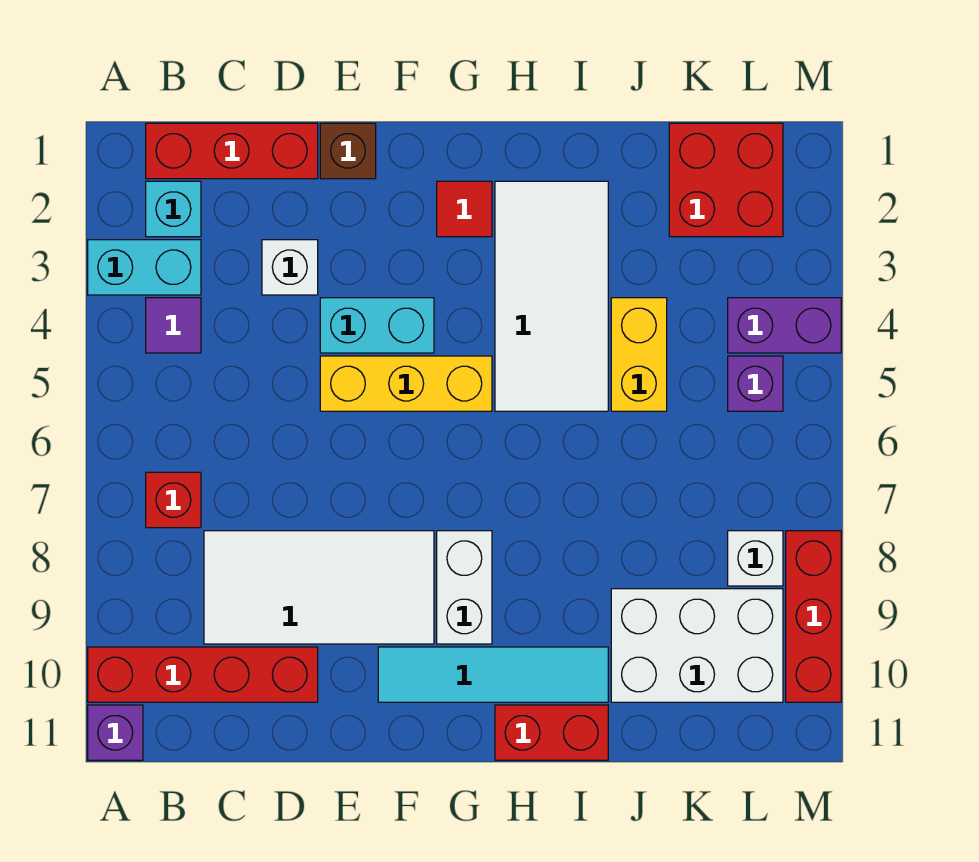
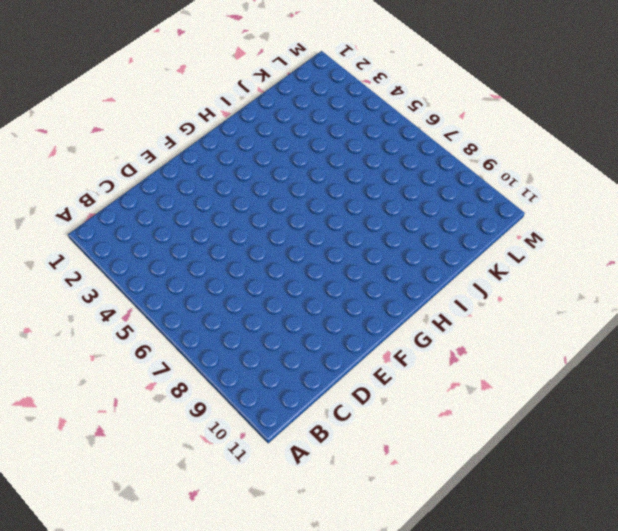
none -> cyan brick A3:B3 level 1
none -> red brick A10:D10 level 1
none -> purple brick A11 level 1

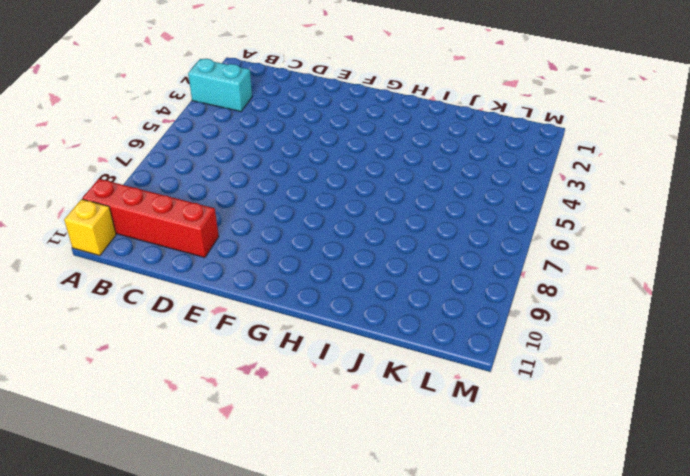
yellow brick A11 level 1 -> purple brick A11 level 1
none -> red brick B1:D1 level 1
none -> cyan brick B2 level 1
none -> purple tile B4 level 1

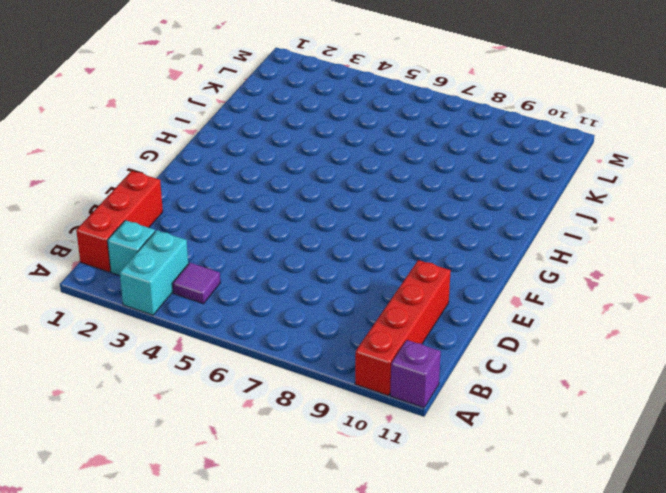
none -> red brick B7 level 1
none -> white tile C8:F9 level 1
none -> white brick D3 level 1

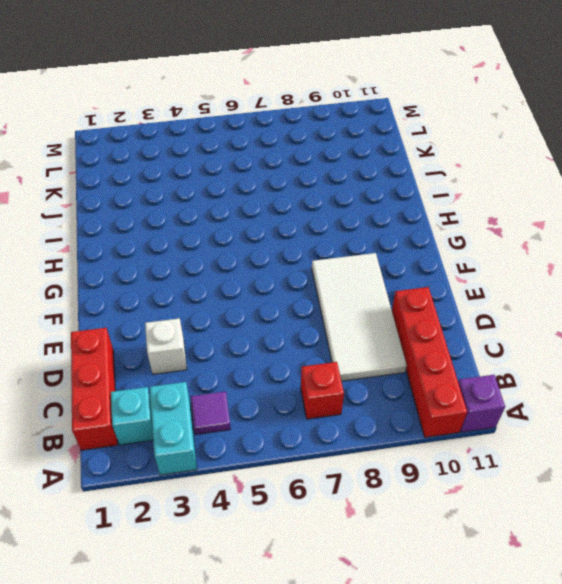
none -> brown brick E1 level 1
none -> cyan brick E4:F4 level 1
none -> yellow brick E5:G5 level 1

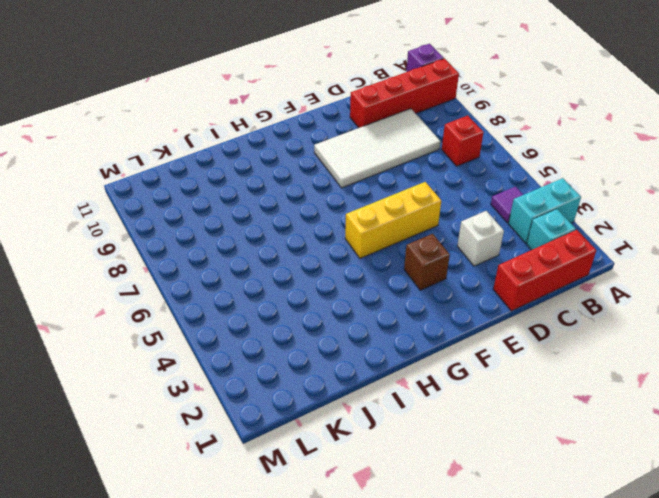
brown brick F3 level 1 -> brown brick E1 level 1
none -> cyan brick E4:F4 level 1
none -> cyan tile F10:I10 level 1
none -> red tile G2 level 1

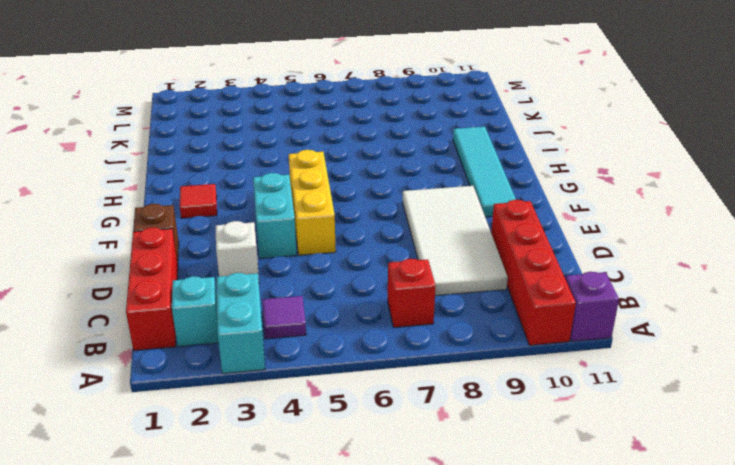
none -> white brick G8:G9 level 1
none -> white tile H2:I5 level 1
none -> red brick H11:I11 level 1

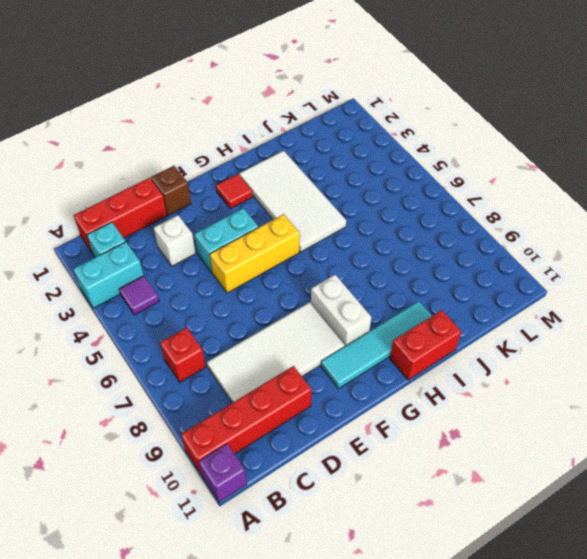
none -> yellow brick J4:J5 level 1
none -> white brick J9:L10 level 1
none -> red brick K1:L2 level 1

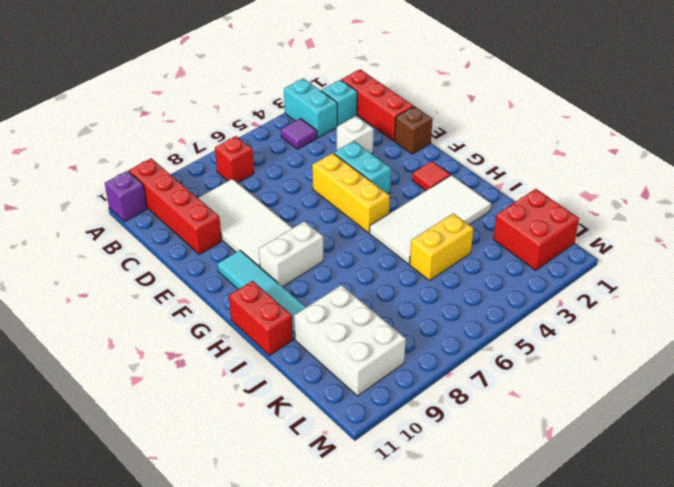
none -> purple brick L4:M4 level 1
none -> purple brick L5 level 1
none -> white brick L8 level 1

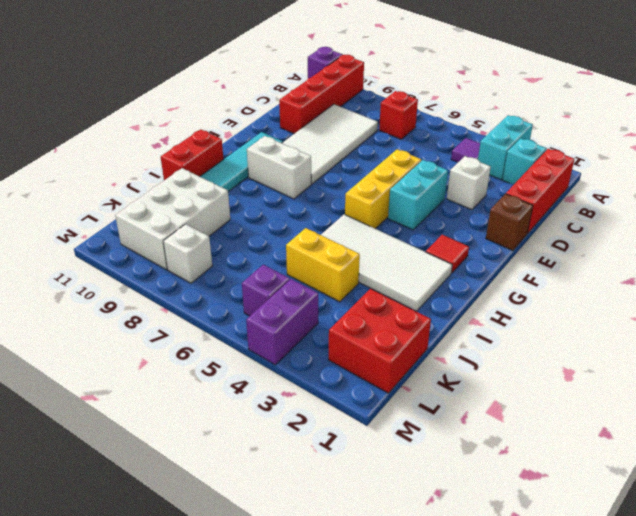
none -> red brick M8:M10 level 1

